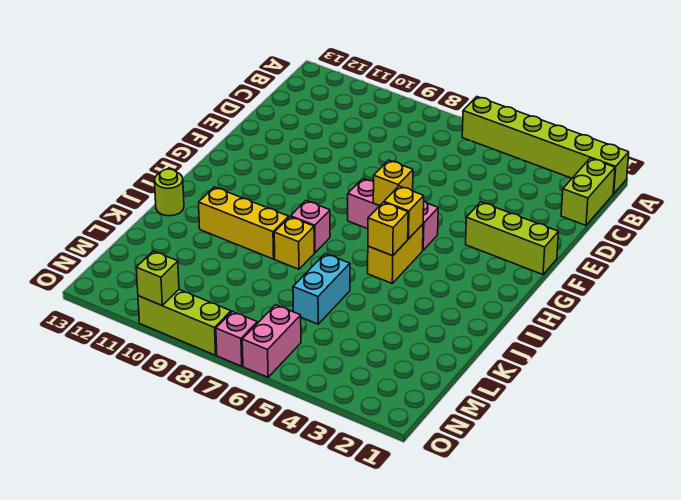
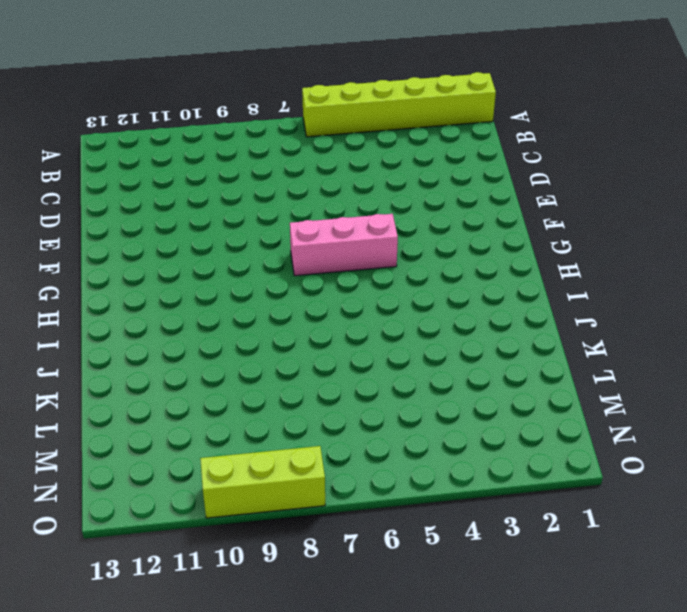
none -> lime brick B1:C1 level 1
none -> lime brick F1:F3 level 1
none -> yellow brick H5:I5 level 1

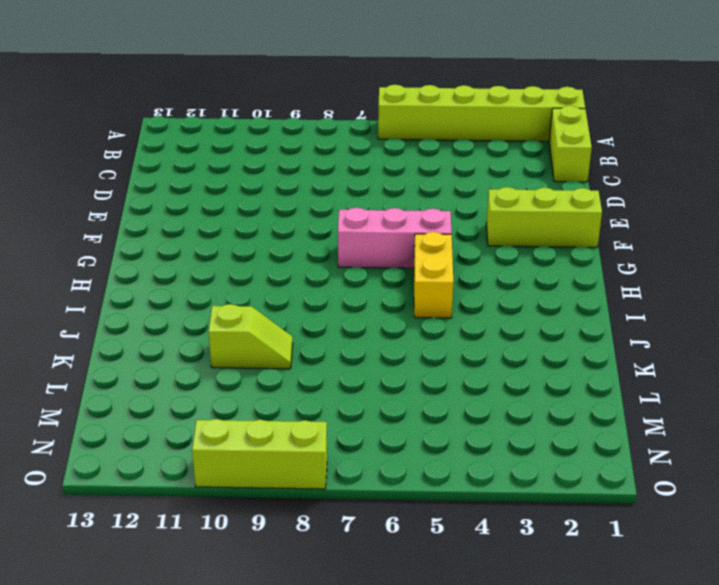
lime slope K9:K10 level 1 top 10 -> none
none -> pink brick I8 level 1
none -> yellow brick J8 level 1
none -> yellow brick J9:J11 level 1

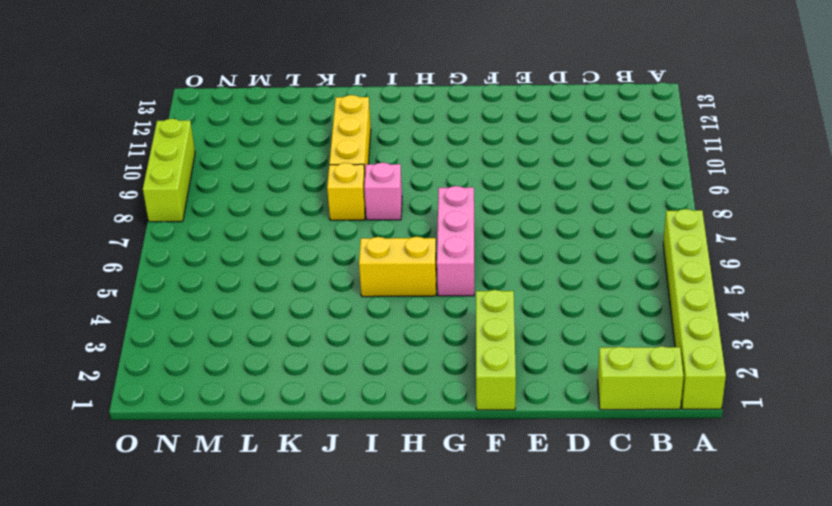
none -> lime round brick J13 level 1
none -> cyan brick K6:L6 level 1
none -> pink brick N6:O6 level 1

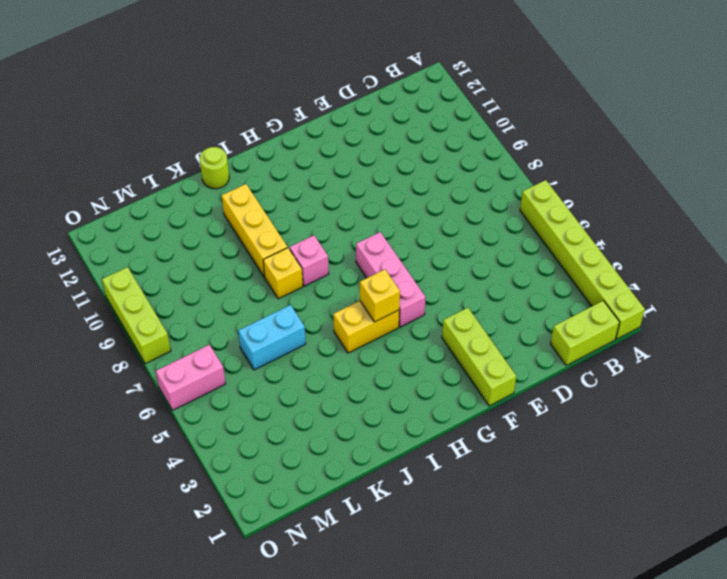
none -> pink brick O7 level 1
none -> yellow brick G6 level 2
none -> yellow brick I5 level 2

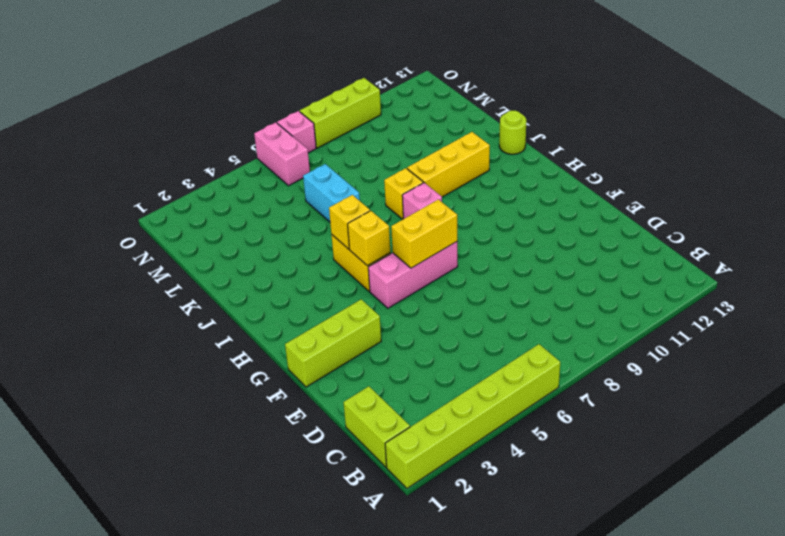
yellow brick G6:G7 level 2 -> yellow brick G6 level 2
none -> lime brick O10 level 2

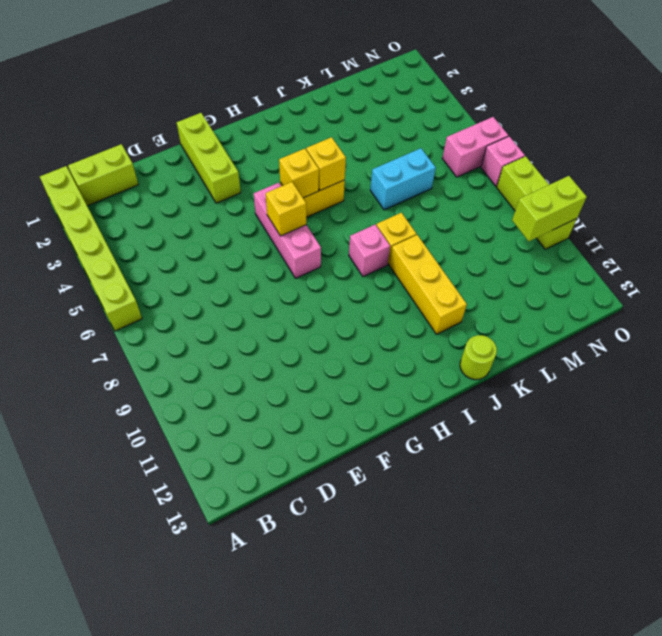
lime brick N10:O10 level 2 -> lime brick O10 level 2

